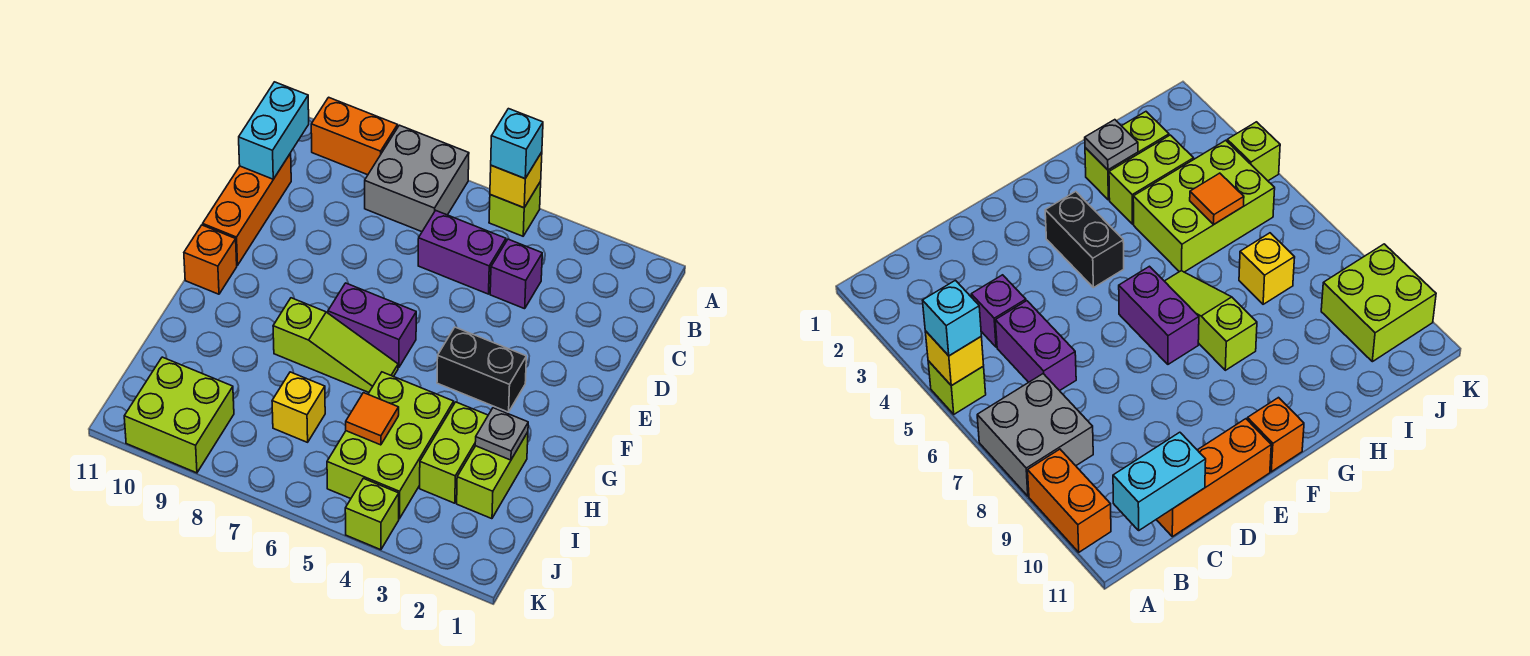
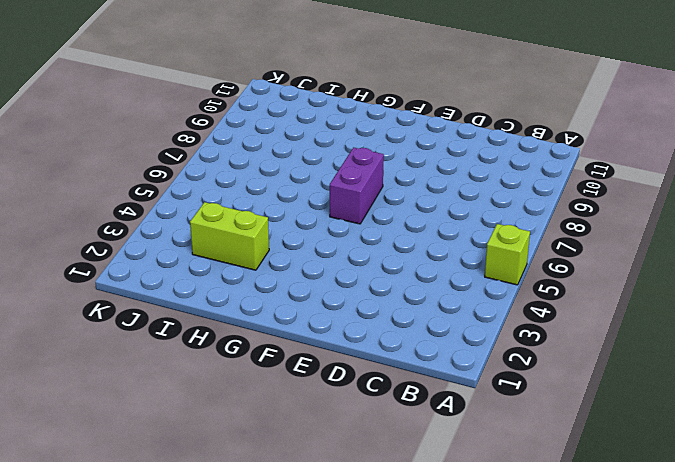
none -> grey brick A7:B8 level 1
none -> orange brick A9:A10 level 1
none -> purple brick C4 level 1

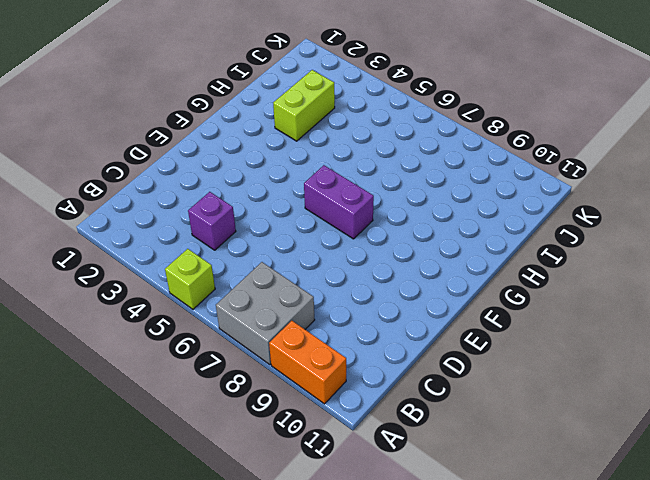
none -> purple brick C5:C6 level 1
none -> orange brick C11:E11 level 1
none -> black brick F3:F4 level 1

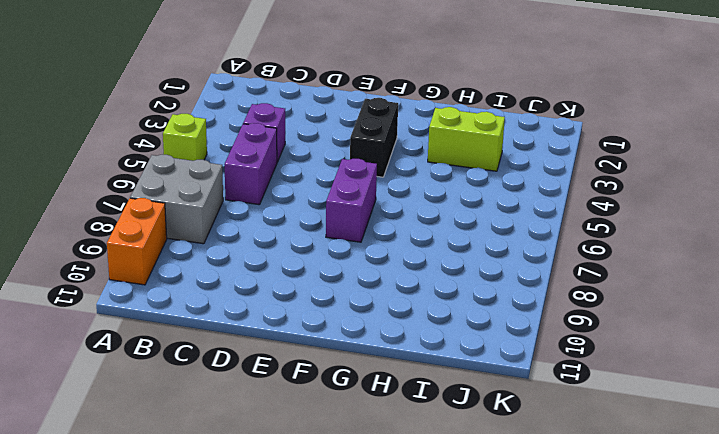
none -> orange brick C11:E11 level 1
none -> orange brick F11 level 1
none -> lime slope G6:G8 level 1 top 8

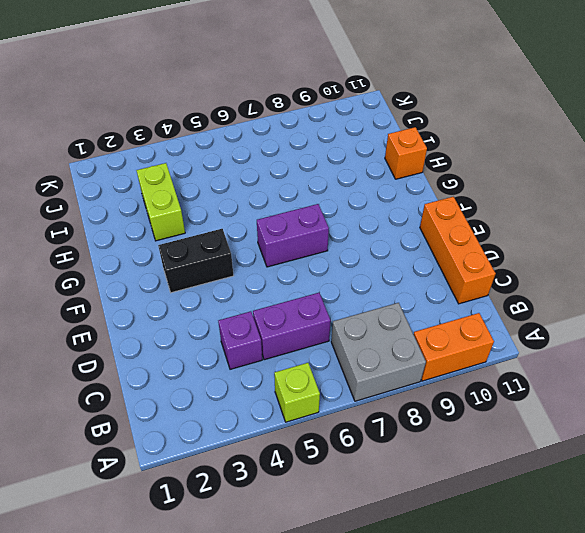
orange brick H11 level 1 -> orange brick F11 level 1
none -> lime slope G6:G8 level 1 top 8
none -> lime brick H2:I2 level 1
none -> lime brick H4:J5 level 1

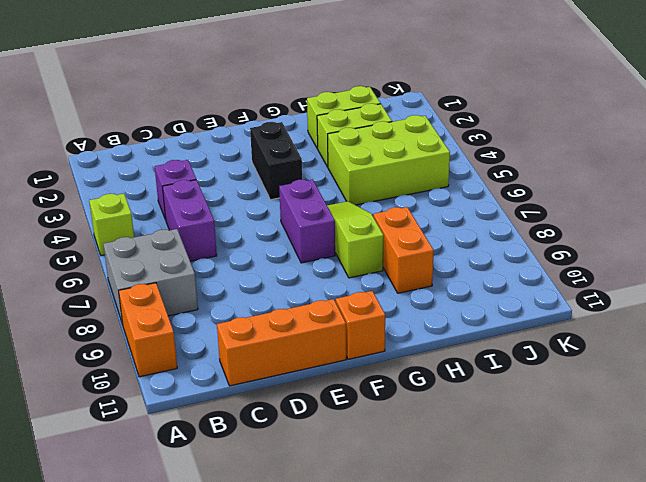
orange brick H8:H9 level 1 -> none
none -> yellow brick I7 level 1
none -> lime brick J9:K10 level 1
none -> lime brick K4 level 1

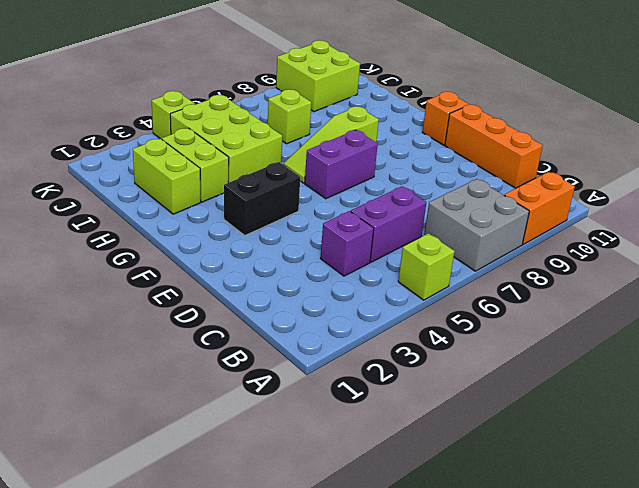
lime brick I7 level 1 -> yellow brick I7 level 1
none -> yellow brick A5 level 2
none -> cyan brick B11:C11 level 2
none -> grey plate H2 level 2

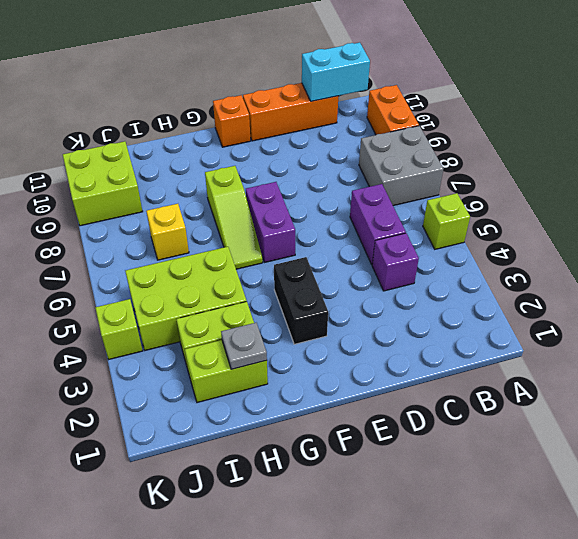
none -> yellow brick A5 level 2
none -> orange tile I5 level 2
none -> cyan brick A5 level 3

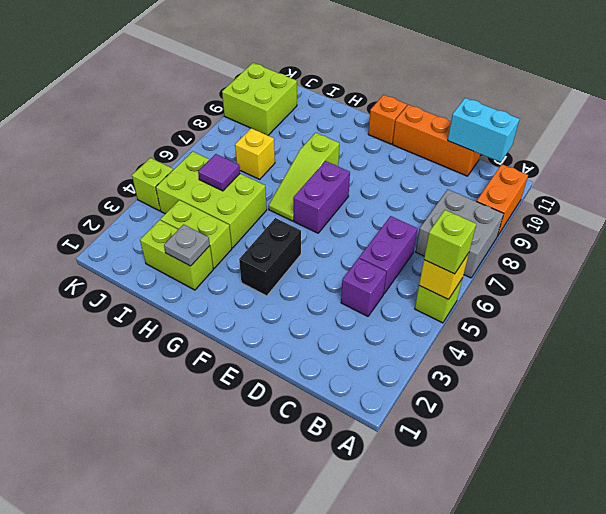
lime brick A5 level 3 -> cyan brick A5 level 3
purple tile I5 level 2 -> orange tile I5 level 2

